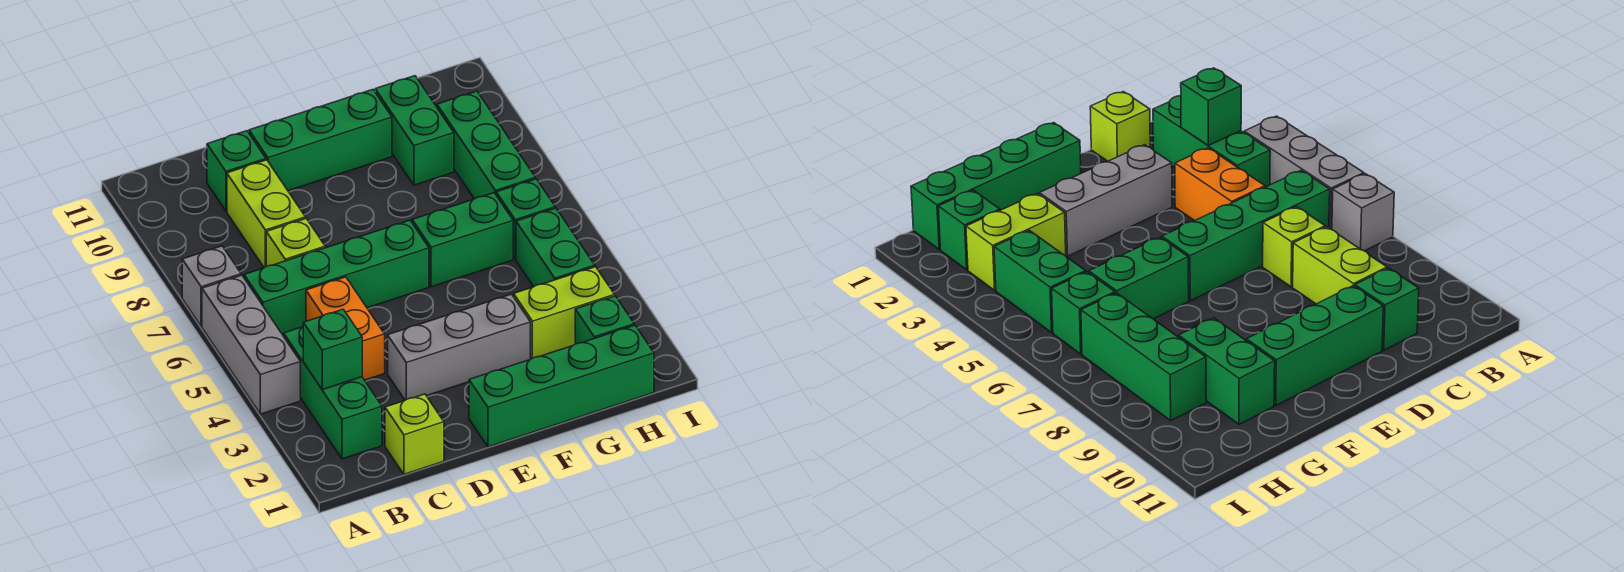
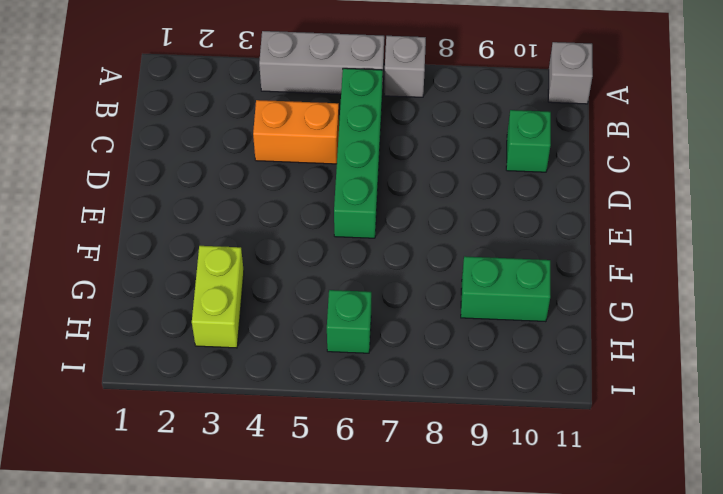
grey brick A11 level 1 -> none
none -> green brick B2:B4 level 1
none -> lime brick C1 level 1
none -> lime brick C7 level 1

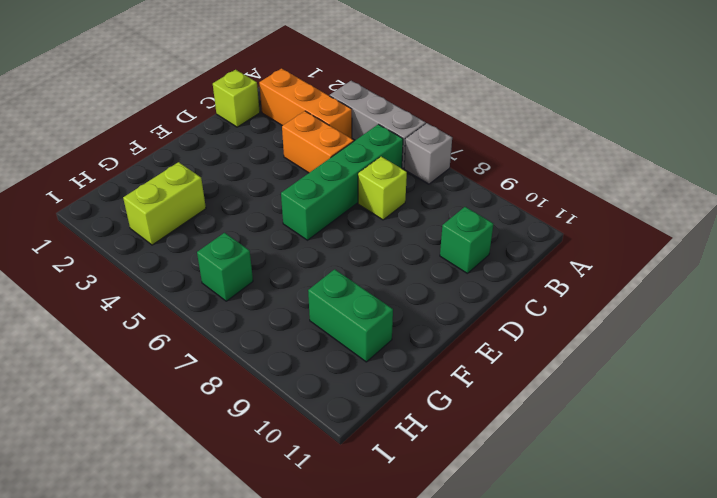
orange brick B2:B4 level 1 -> green brick B2:B4 level 1
none -> lime brick C8:C9 level 1
none -> grey brick D3:F3 level 1
none -> green brick D10:F10 level 1

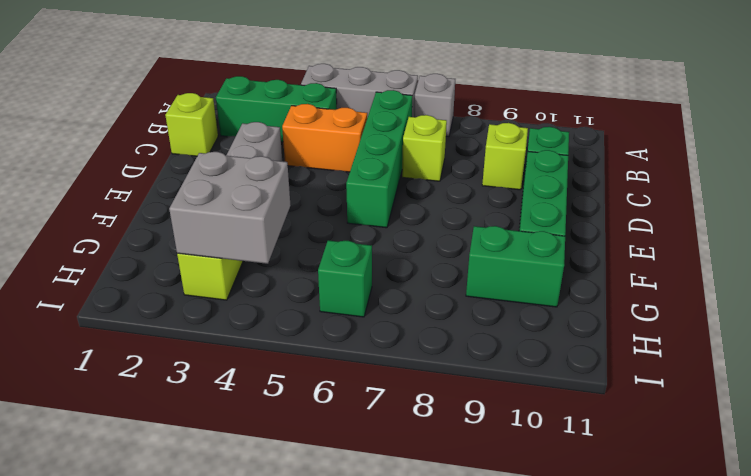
lime brick C9 level 1 -> lime brick C8:C9 level 1
grey brick G3:H4 level 2 -> none
none -> green brick E1:H1 level 1
none -> green brick F6:G6 level 1
none -> green brick H2 level 1

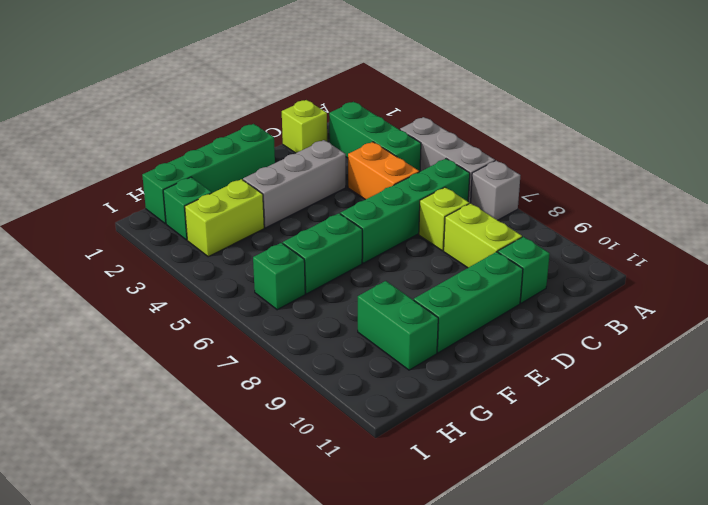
none -> green brick H4:H5 level 1
none -> green brick H7:H9 level 1
none -> green brick B3 level 2

